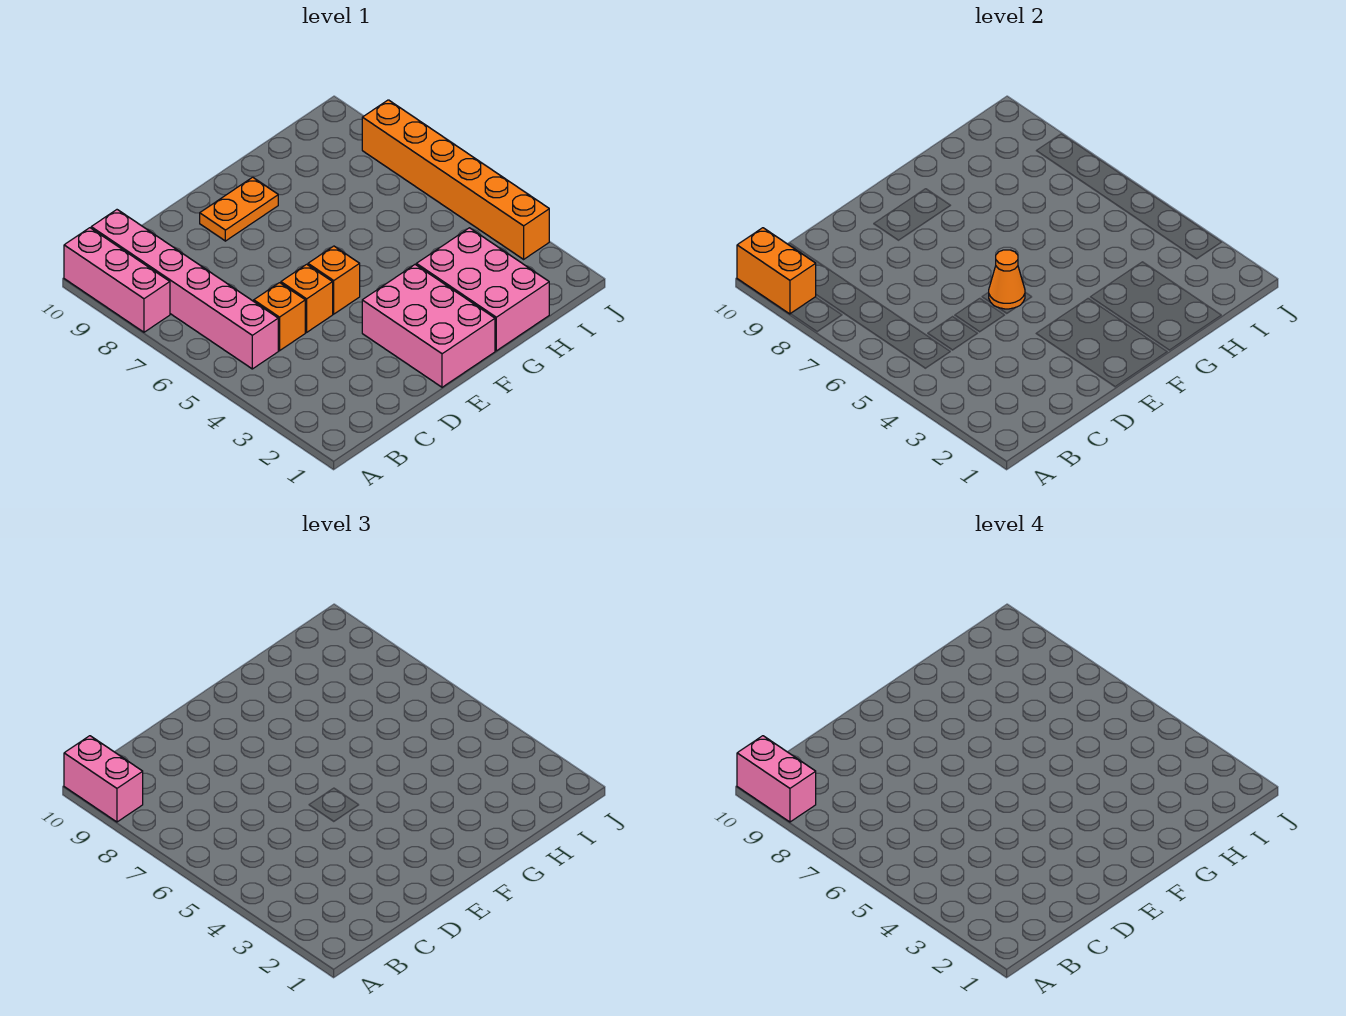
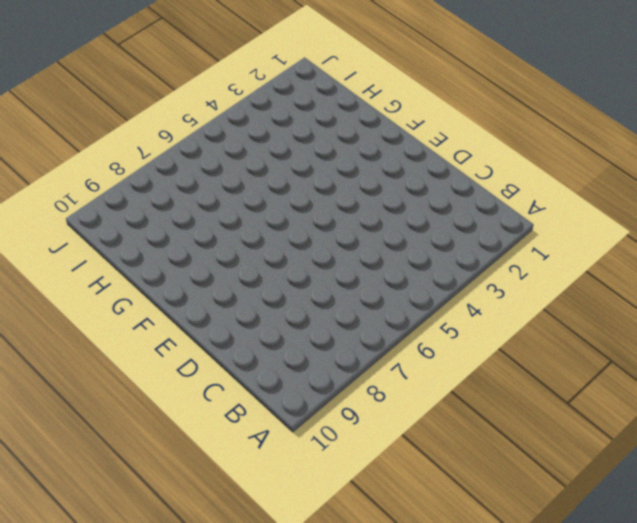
none -> pink brick A8:A10 level 1
none -> pink brick B5:B10 level 1
none -> orange brick C5 level 1

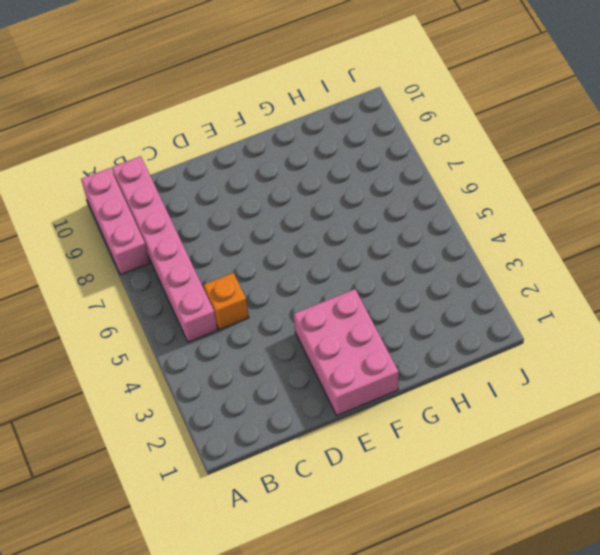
none -> orange brick D5 level 1
none -> orange brick E5 level 1
none -> orange plate E9:F9 level 1

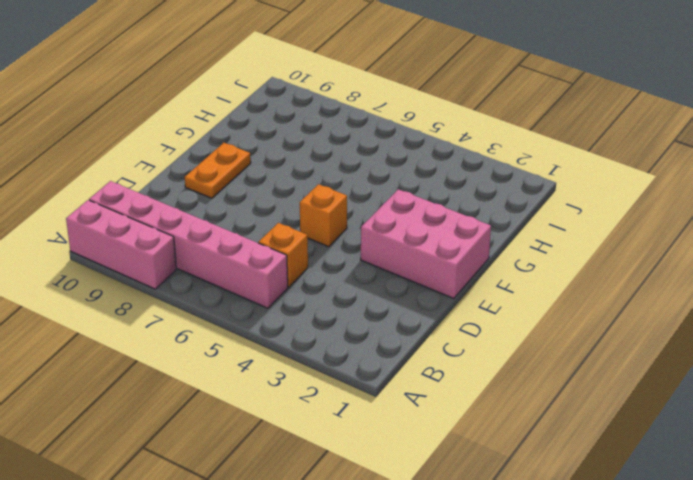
none -> orange brick D5 level 1
none -> pink brick G1:H3 level 1
none -> orange brick J3:J8 level 1

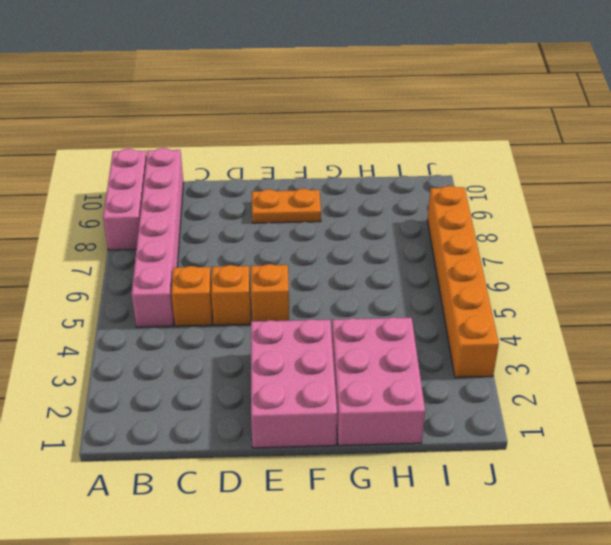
none -> orange brick A9:A10 level 2
none -> orange cone E5 level 2
none -> pink brick A9:A10 level 3

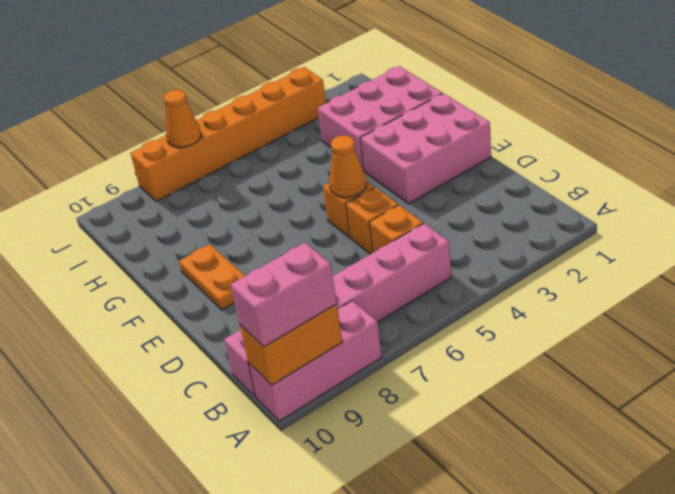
orange cone J7 level 2 -> none
none -> pink brick A9:A10 level 4

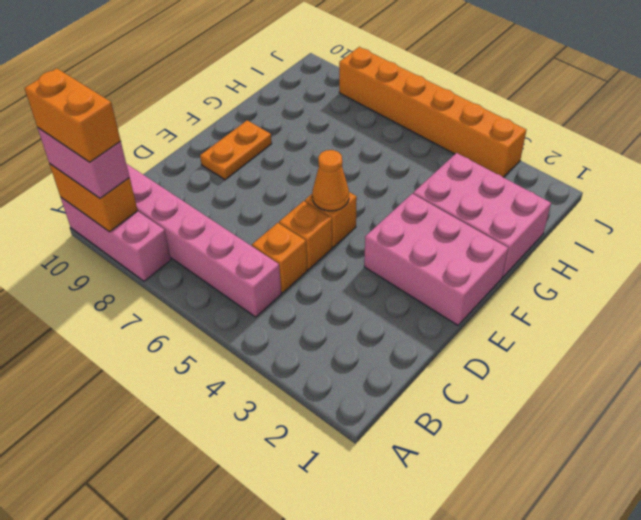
orange brick A9:A10 level 4 -> pink brick A9:A10 level 4

